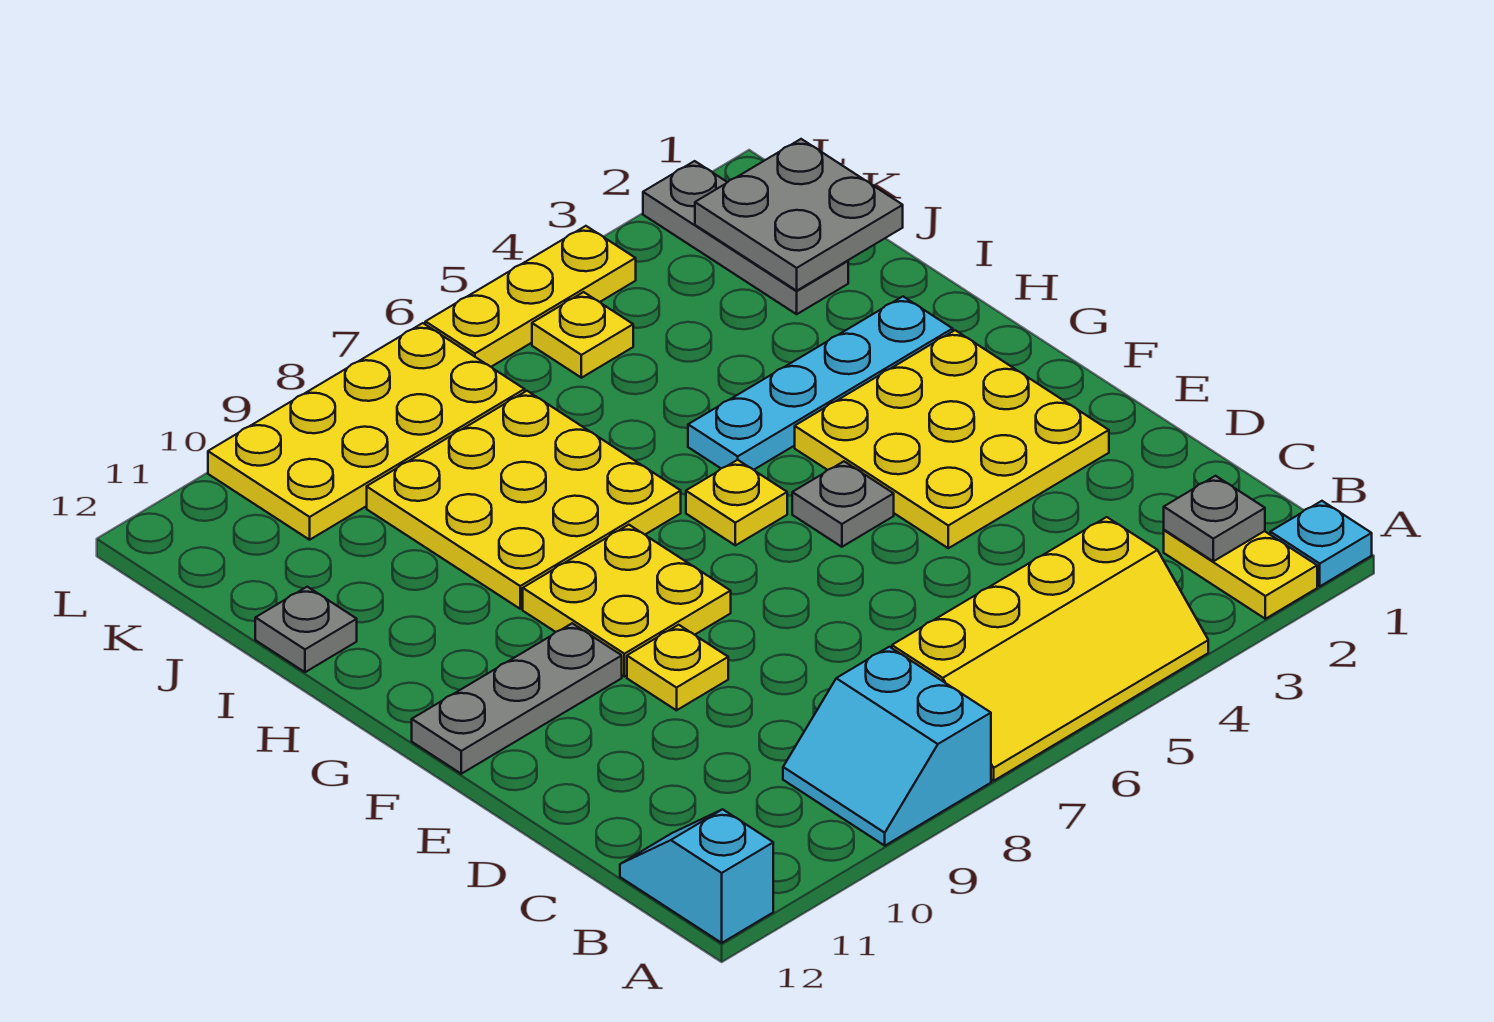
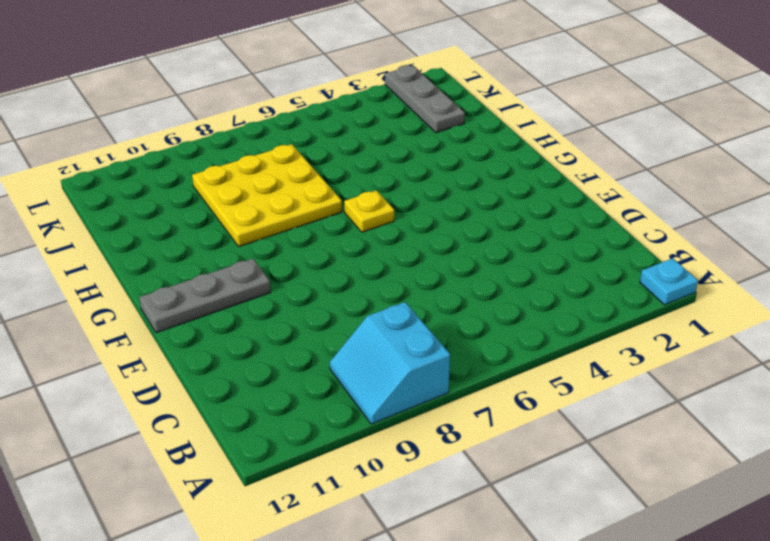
none -> yellow plate A2:B2 level 1
none -> yellow slope A4:B7 level 1 top B
none -> cyan slope A12:B12 level 1 top A

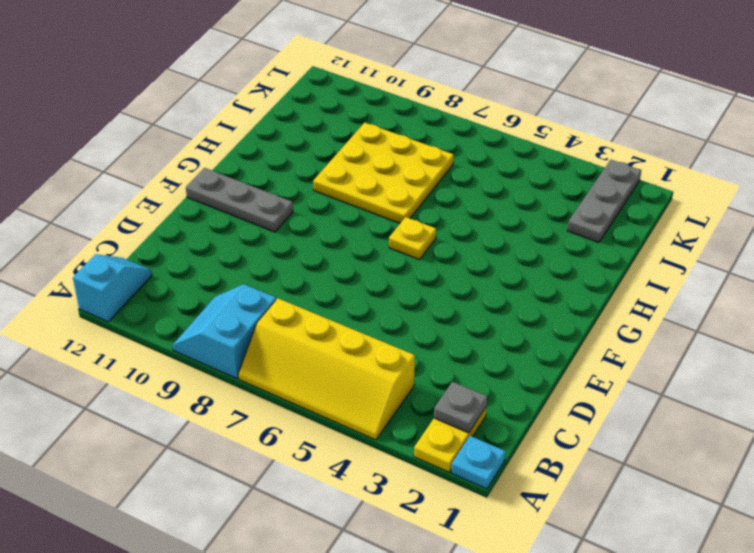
none -> yellow plate E2:G4 level 1
none -> yellow plate E9 level 1
none -> grey plate F5 level 1

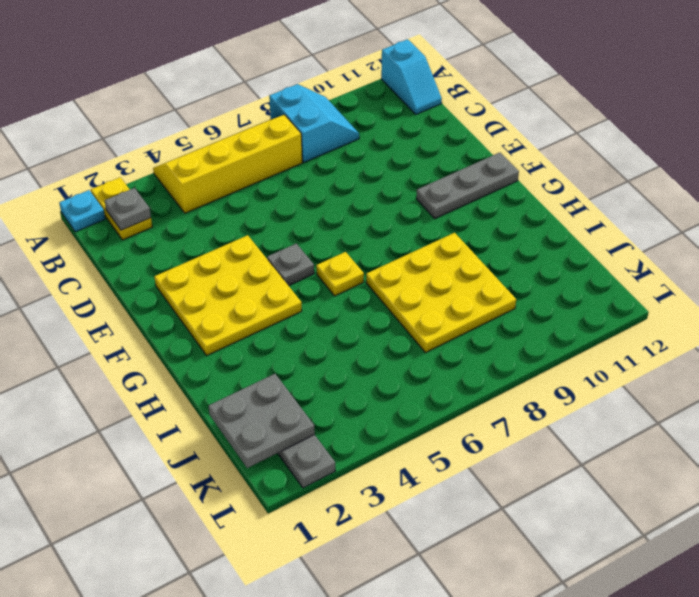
none -> yellow plate E9 level 1
none -> yellow plate F8:G9 level 1
none -> cyan plate H2:H5 level 1

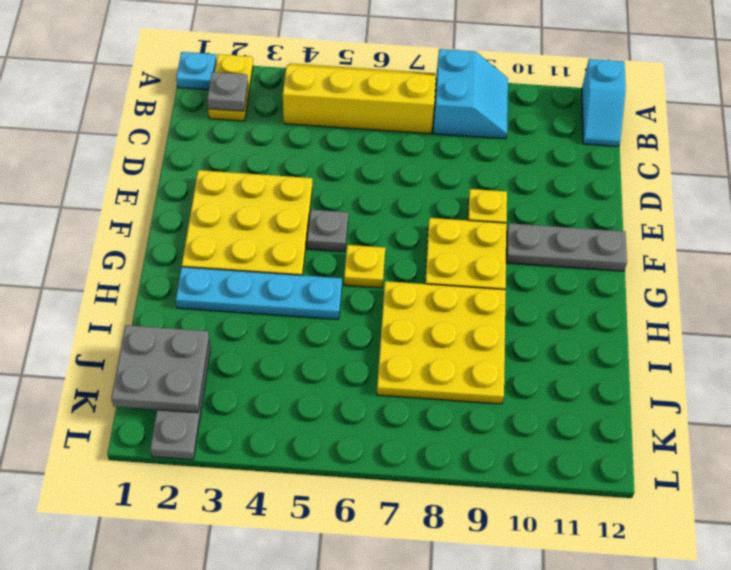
none -> grey plate I12 level 1
none -> yellow plate K5 level 1
none -> yellow plate K7:L10 level 1

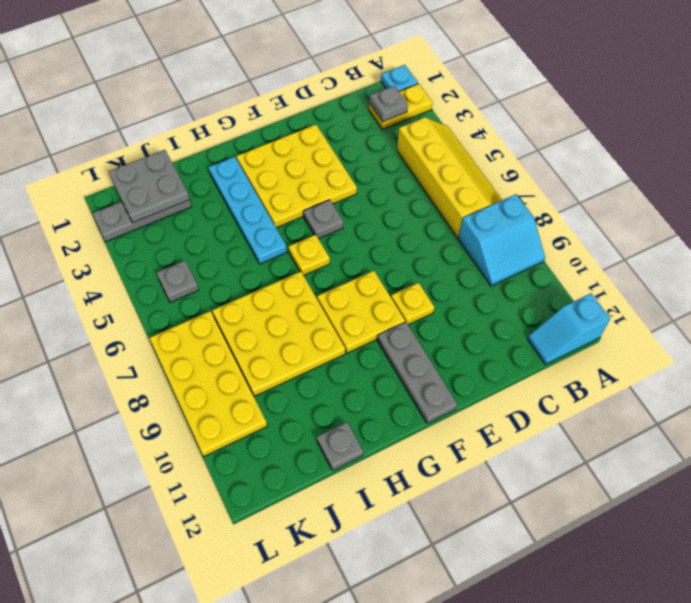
grey plate K5 level 1 -> yellow plate K5 level 1
none -> yellow plate L4:L6 level 1

